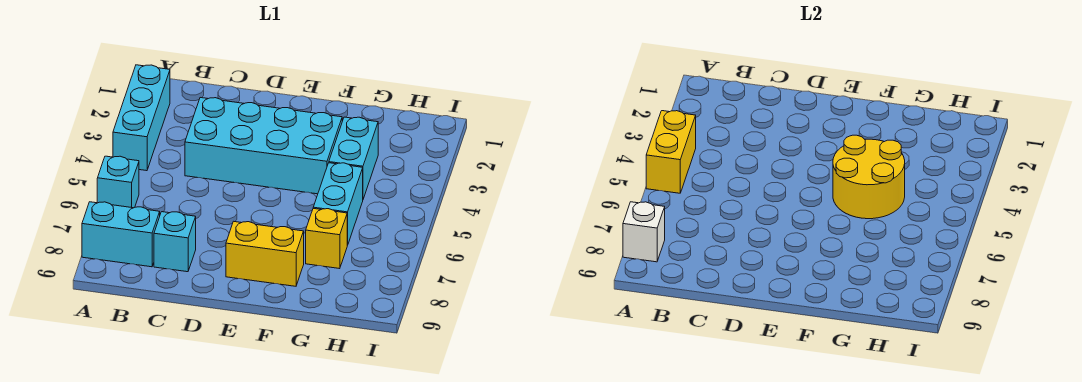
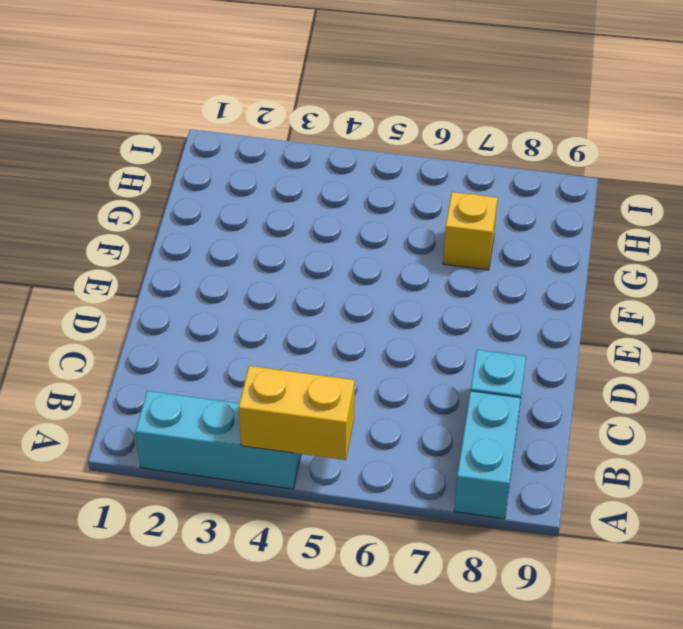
none -> cyan brick A6 level 1
none -> cyan brick C3:F4 level 1
none -> yellow brick E8:F8 level 1

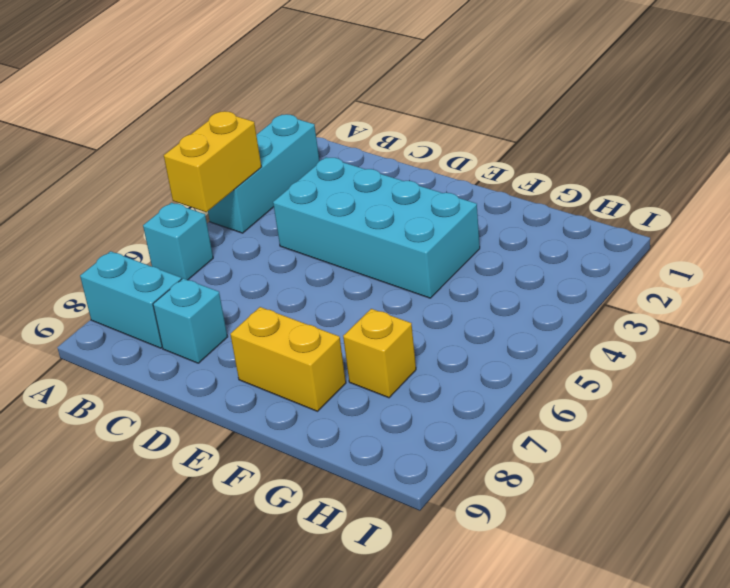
none -> cyan brick G3:G4 level 1
none -> cyan brick G5:G6 level 1
none -> white brick A8 level 2

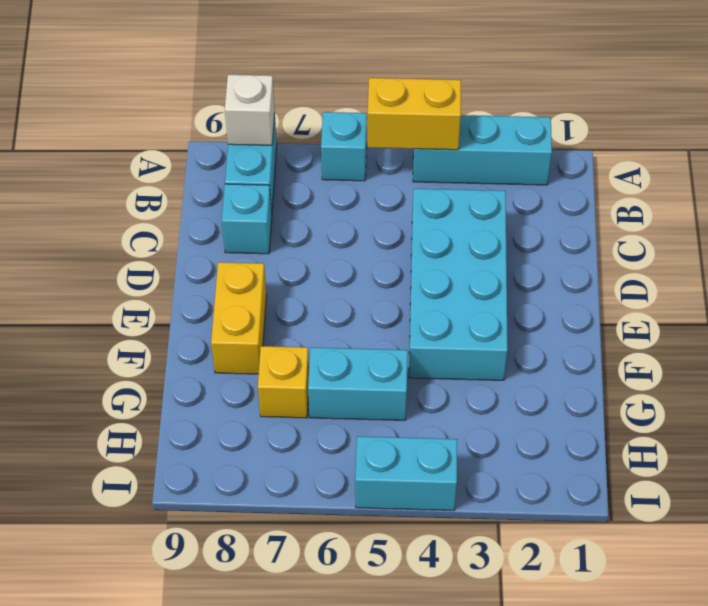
cyan brick I4:I5 level 1 -> cyan brick G3:G4 level 1
none -> yellow round brick F4:G5 level 2

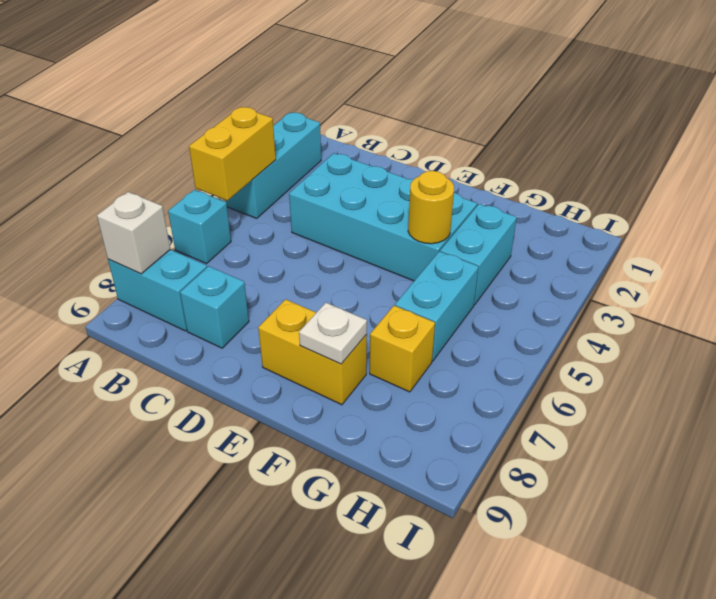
yellow round brick F4 level 2 -> yellow round brick F4:G5 level 2
white plate F8 level 2 -> none

